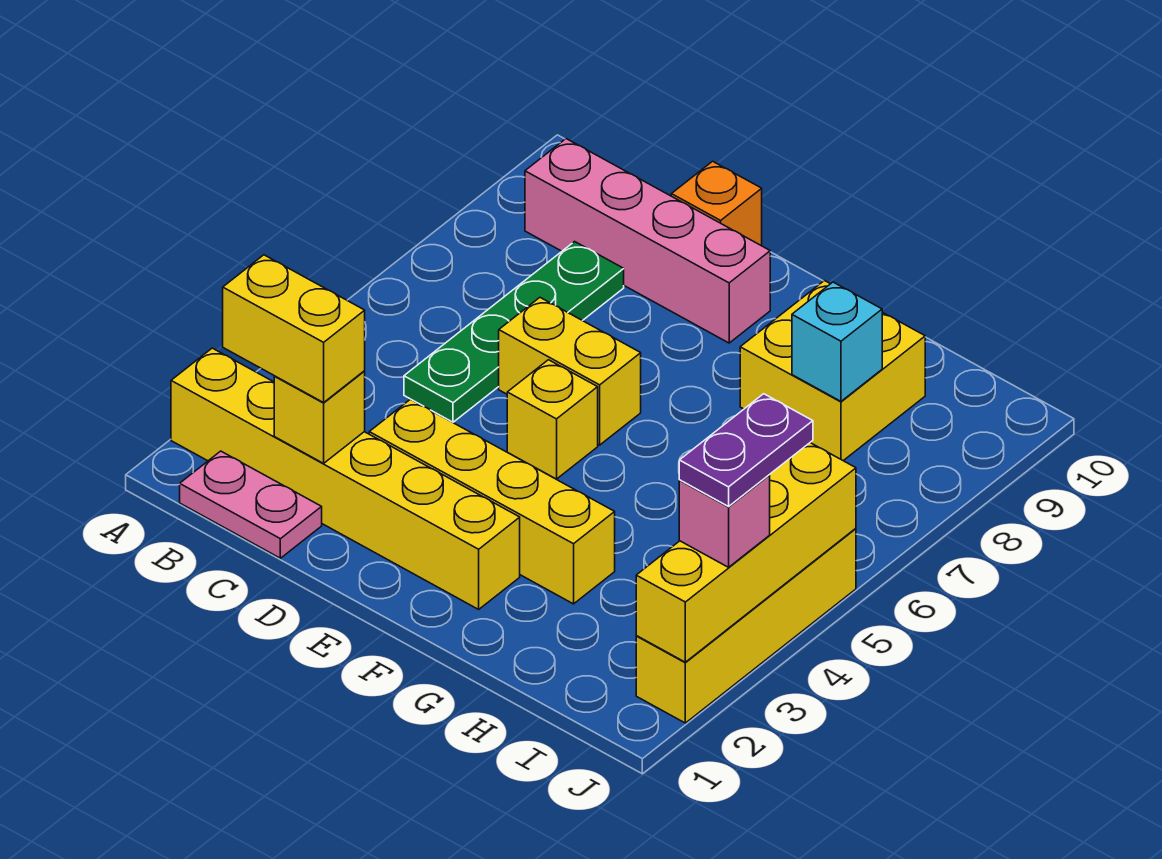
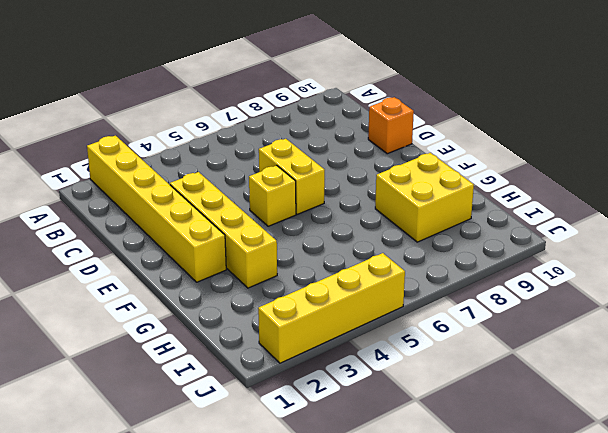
none -> pink plate B1:C1 level 1
none -> pink brick B9:E9 level 1
none -> green plate C5:C8 level 1

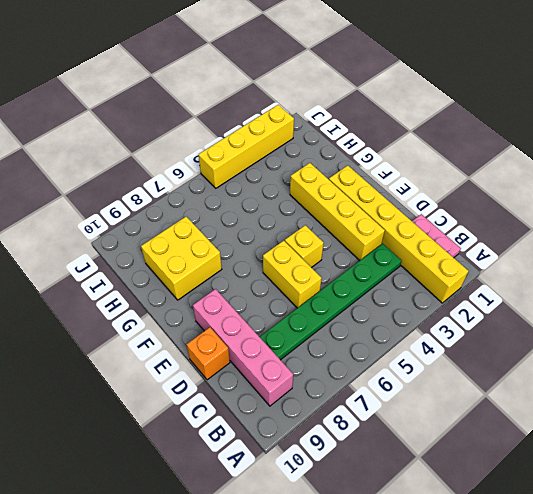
green plate C3:C8 level 1 -> green plate C5:C8 level 1
none -> yellow brick C2 level 2
none -> cyan brick H8 level 2
none -> yellow brick J2:J5 level 2

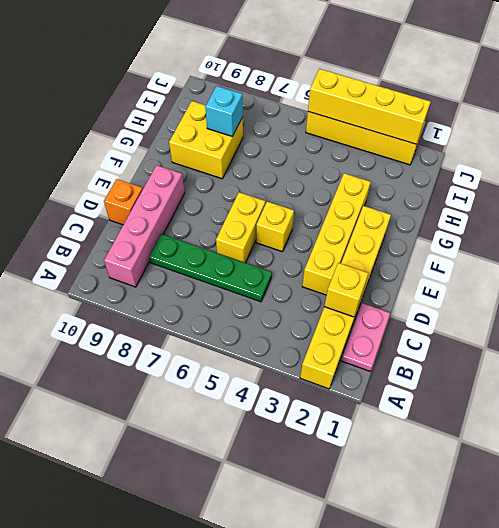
none -> yellow brick B2:C2 level 3
none -> pink brick J3 level 3
none -> purple plate J3:J4 level 4

